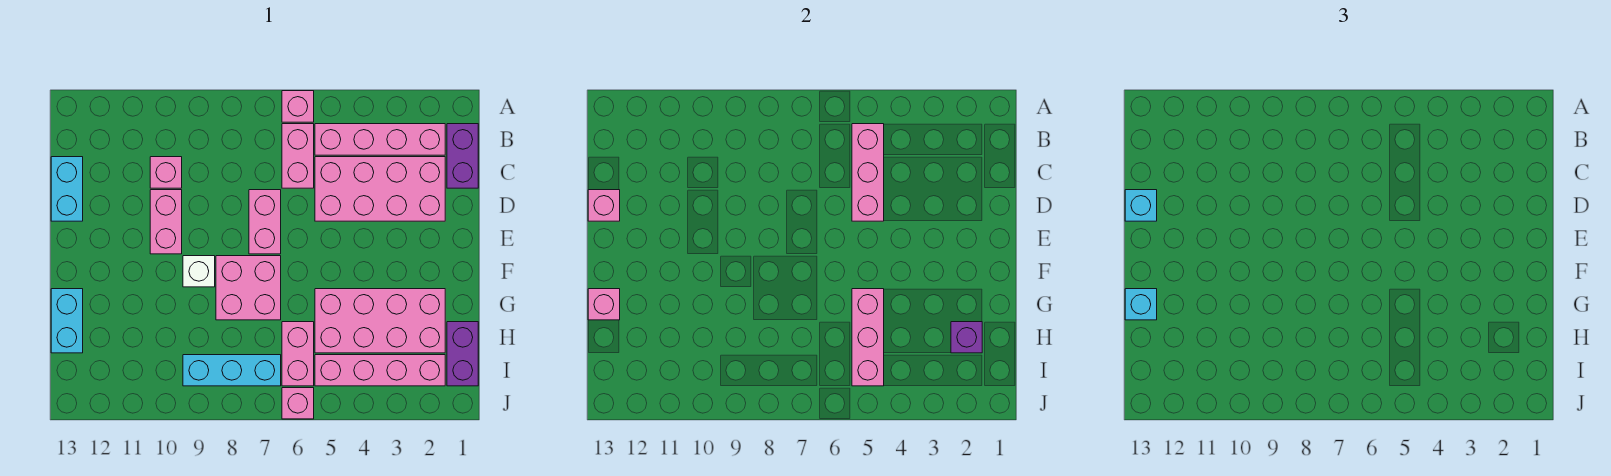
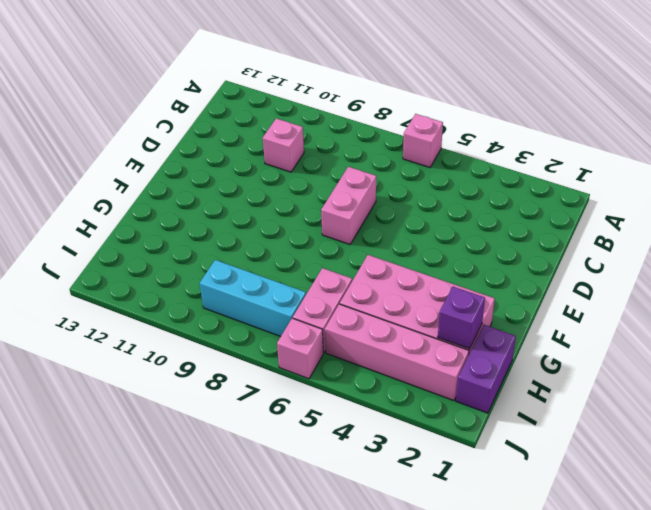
none -> purple brick B1:C1 level 1
none -> pink brick B2:B5 level 1
none -> pink brick B6:C6 level 1

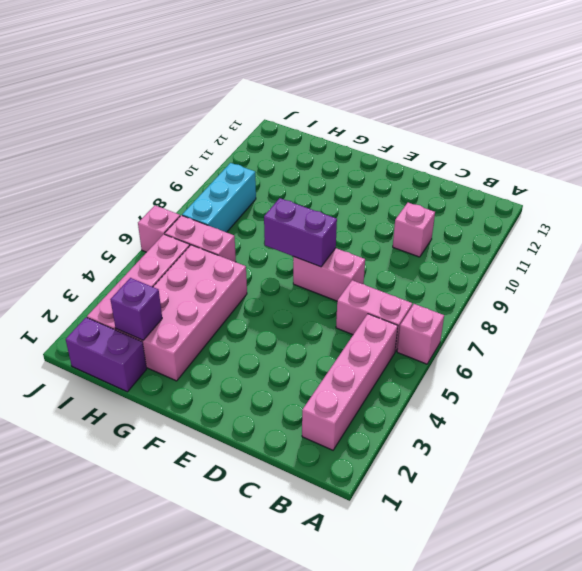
purple brick E7:F7 level 2 -> purple brick B1:C1 level 1
none -> pink brick C2:D5 level 1
none -> cyan brick C13:D13 level 1
none -> pink brick D10:E10 level 1

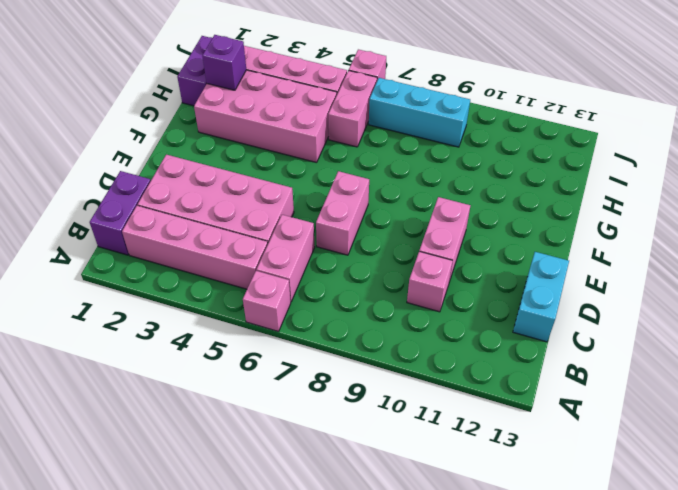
none -> pink brick F7:G8 level 1
none -> white brick F9 level 1
none -> cyan brick G13:H13 level 1

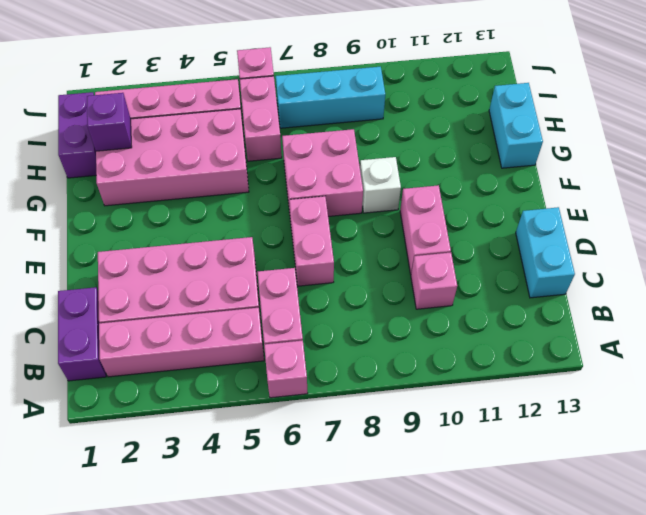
none -> pink brick B5:D5 level 2
none -> pink brick D13 level 2
none -> pink brick G5:I5 level 2

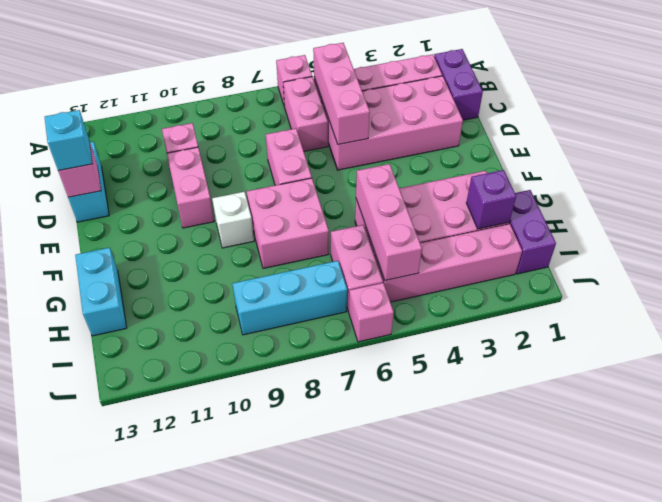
none -> pink brick G13 level 2
none -> cyan brick G13 level 3

